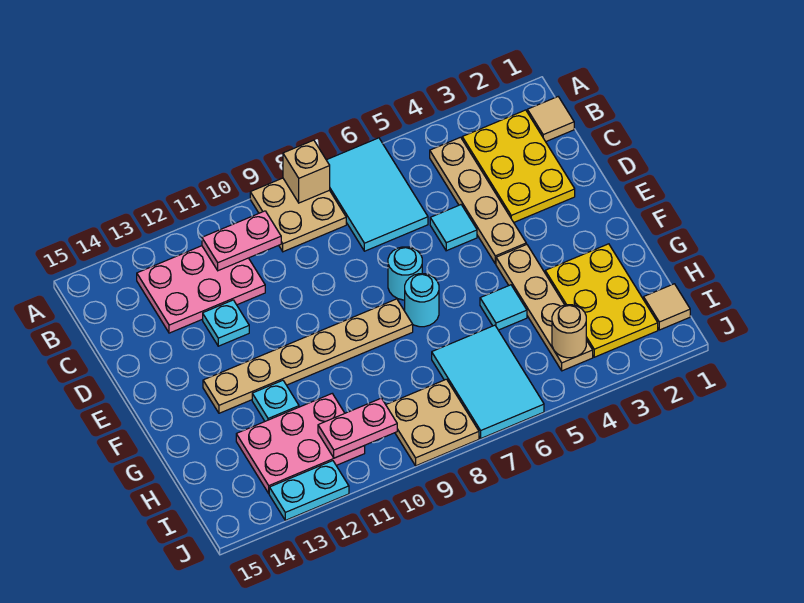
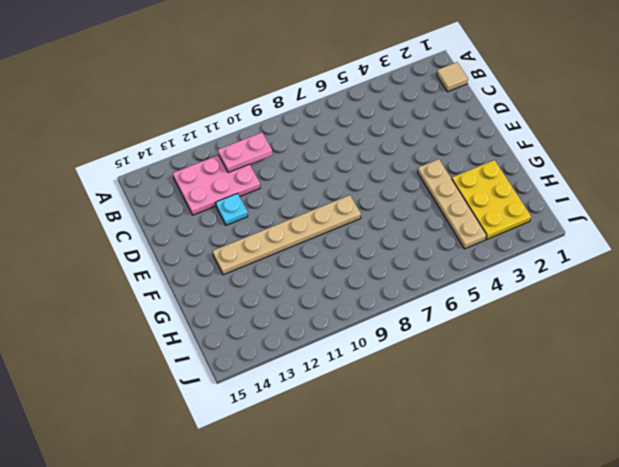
none -> cyan tile A6:C7 level 1
none -> tan plate A8:B9 level 1
none -> yellow plate B2:D3 level 1

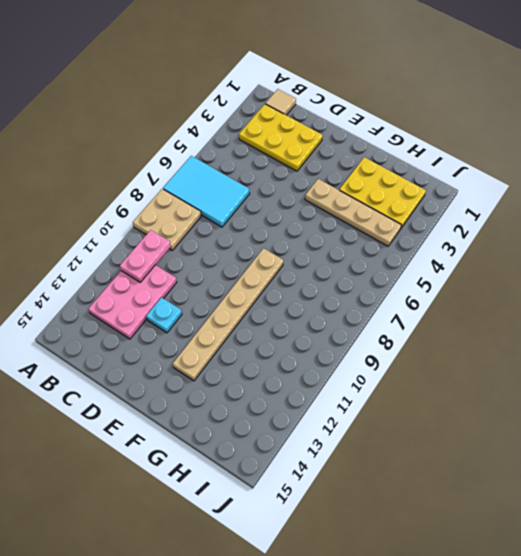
none -> tan plate B4:E4 level 1
none -> cyan tile D5 level 1
none -> cyan round brick E7 level 1

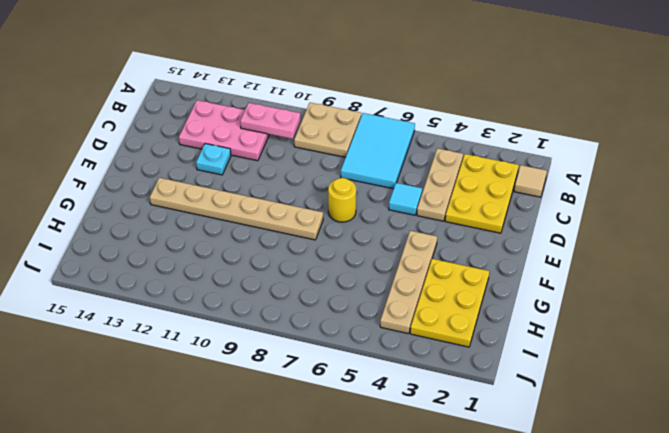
tan plate B4:D4 level 1 -> tan plate B4:E4 level 1
yellow round brick E7 level 1 -> cyan round brick E7 level 1
none -> cyan round brick F7 level 1
none -> cyan tile G5 level 1
none -> cyan plate G12 level 1

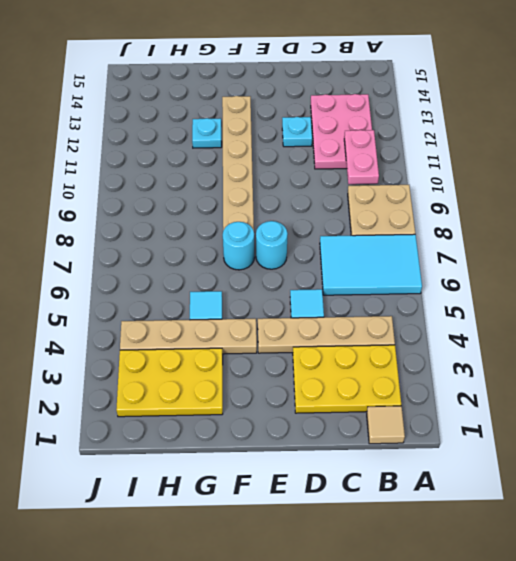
none -> cyan tile H6:J7 level 1
none -> pink plate H11:I13 level 1
none -> tan tile I1 level 1

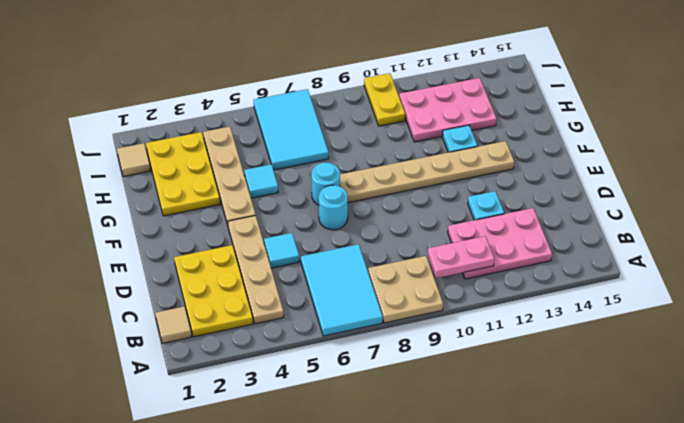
yellow plate I10:J10 level 1 -> none
none -> tan plate I8:J9 level 1
none -> cyan plate J12:J13 level 1
none -> tan brick A8 level 2

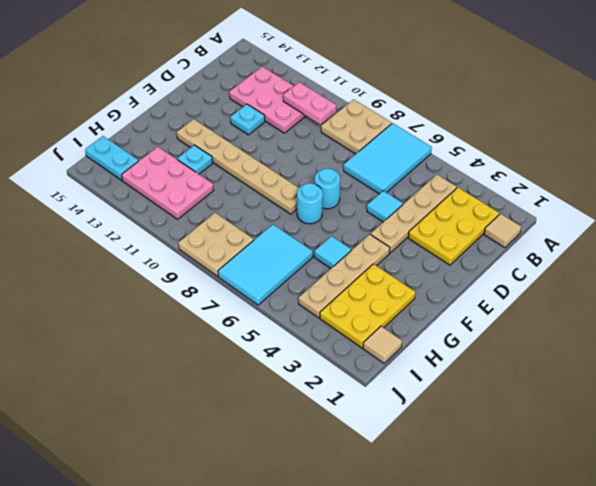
cyan plate I14:I15 level 1 -> cyan plate J12:J13 level 1
none -> tan brick A8 level 2
none -> tan round brick I4 level 2
none -> pink plate I10:I11 level 2

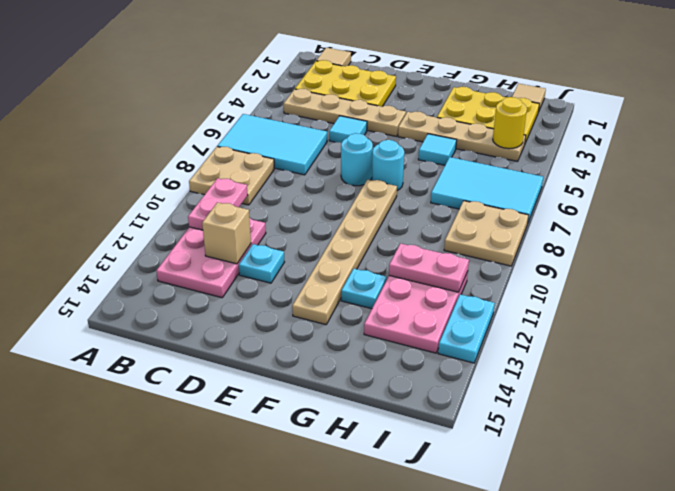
tan brick C12 level 2 -> tan brick A8 level 2
pink plate H11:I11 level 2 -> pink plate I10:I11 level 2
yellow round brick I4 level 2 -> tan round brick I4 level 2

